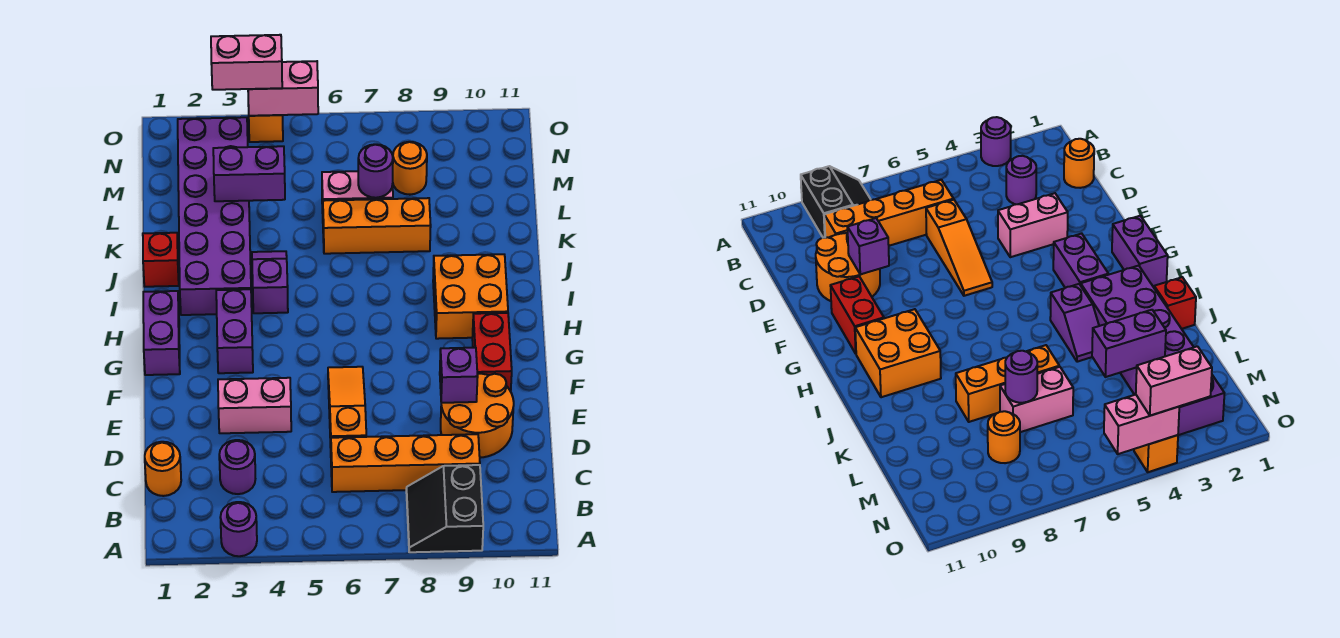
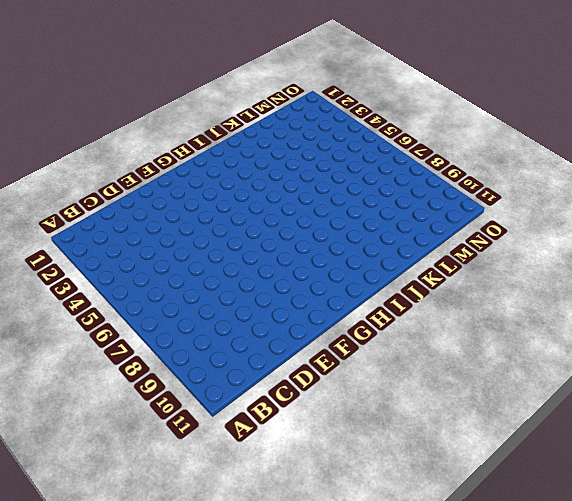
none -> purple round brick A3 level 1
none -> black slope A8:B9 level 1 top 9
none -> orange round brick C1 level 1

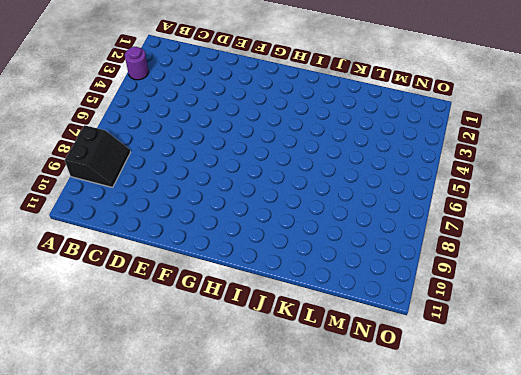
black slope A8:B9 level 1 top A -> black slope A8:B9 level 1 top 9
none -> orange round brick C1 level 1
none -> purple round brick C3 level 1
none -> orange brick C6:C9 level 1

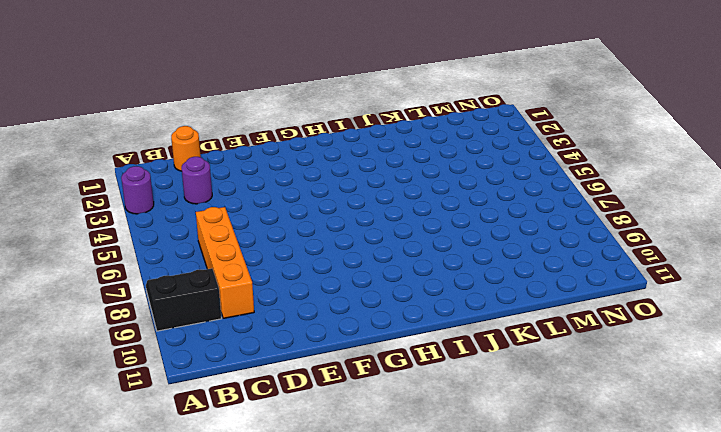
none -> orange slope D6:F6 level 1 top D
none -> orange round brick D9:E10 level 1
none -> pink brick E3:E4 level 1

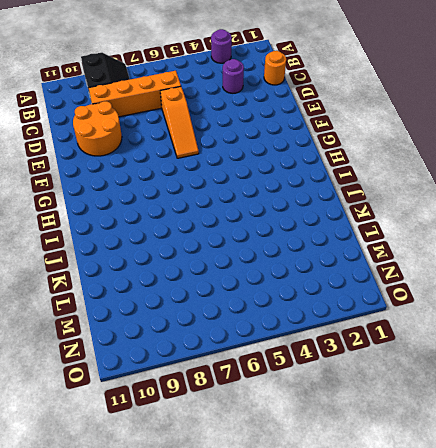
none -> pink brick E3:E4 level 1
none -> red brick F10:G10 level 1
none -> purple brick G1:H1 level 1

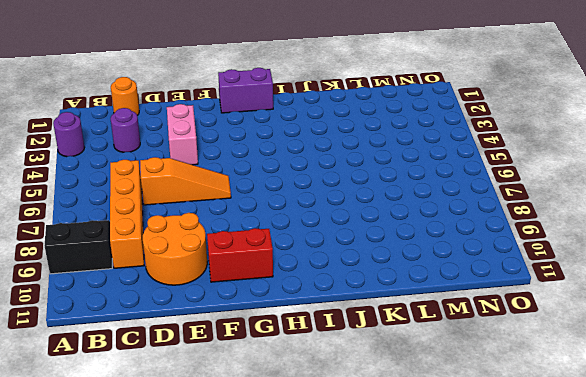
none -> purple brick G3:H3 level 1
none -> orange brick H9:I10 level 1
none -> purple brick I2:N3 level 1

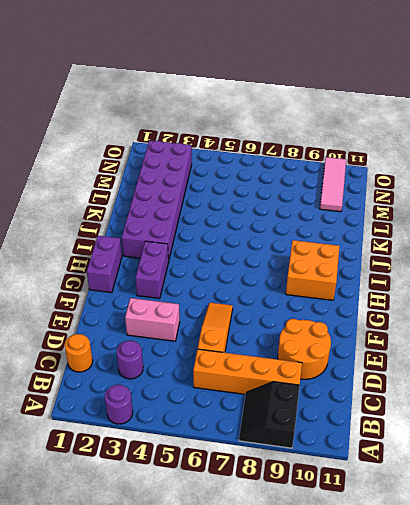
pink tile M10:O10 level 1 -> none
none -> red brick F10:G10 level 1
none -> purple slope I4:J4 level 1 top I
none -> red brick J1 level 1

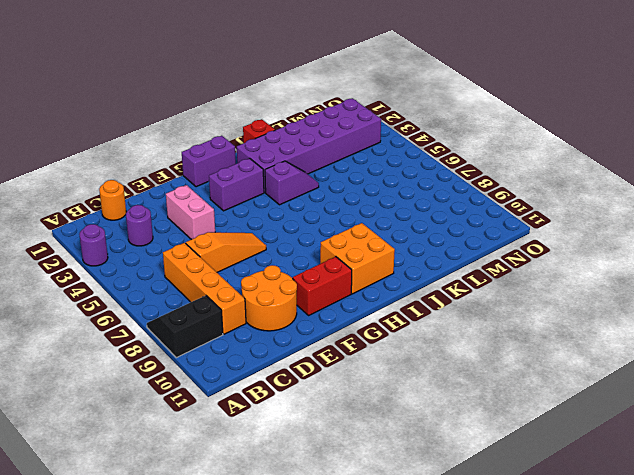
none -> orange brick K6:K8 level 1
none -> pink brick L6:L7 level 1
none -> orange round brick M8 level 1

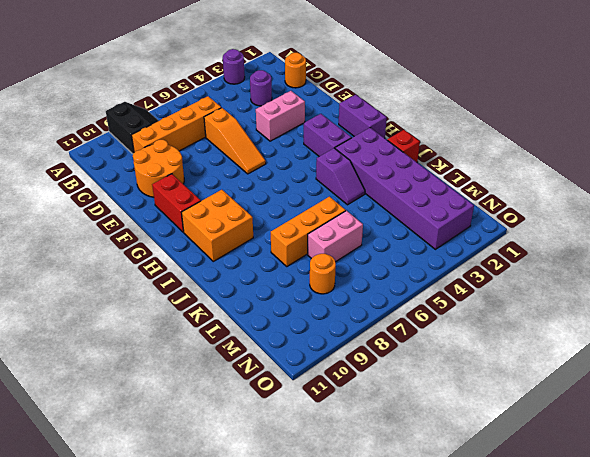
none -> orange brick O4 level 1
none -> purple brick E9 level 2
none -> purple brick L3:L4 level 2

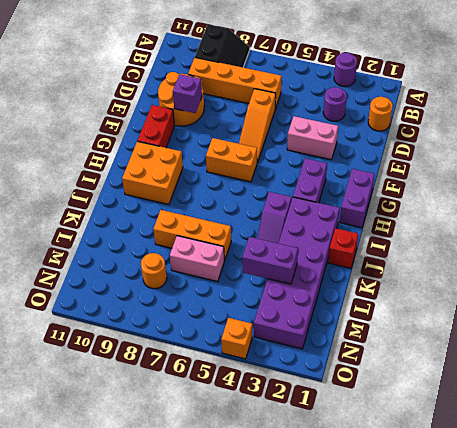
orange brick G6:G7 level 1 -> none
none -> purple round brick L7 level 2
none -> pink brick O4:O5 level 2
none -> pink brick O3:O4 level 3

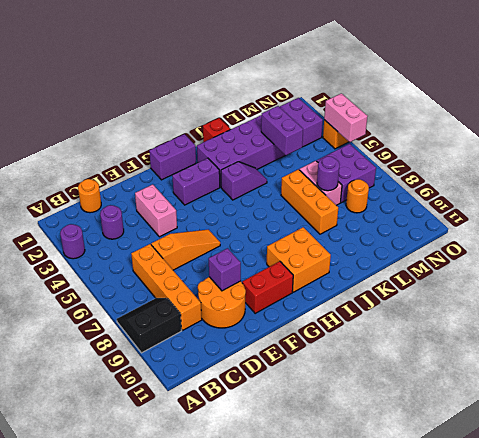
purple brick M6:N7 level 1 -> none
none -> pink brick O3:O4 level 3

